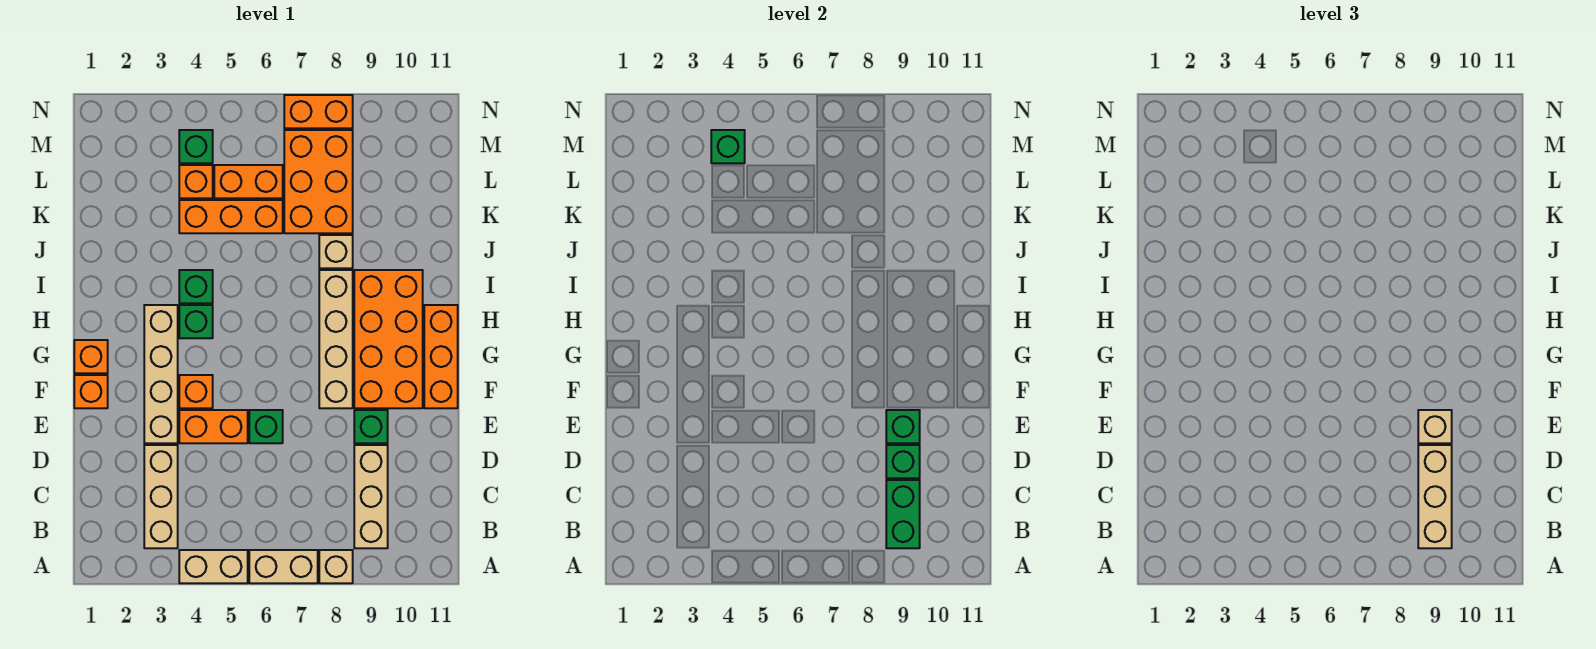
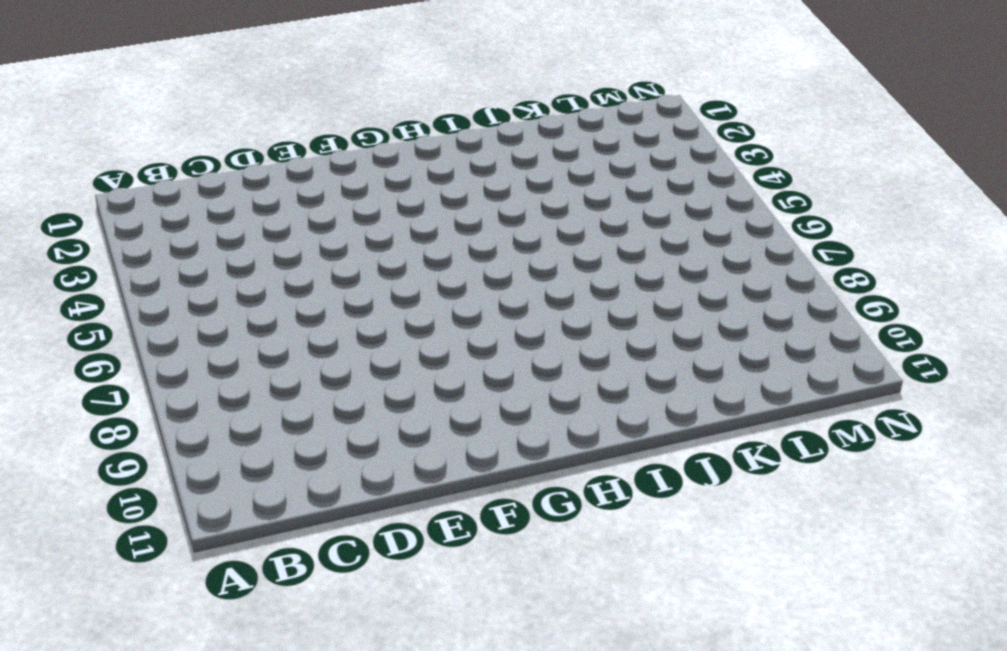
none -> tan brick A4:A5 level 1
none -> tan brick A6:A7 level 1
none -> tan brick A8 level 1
none -> tan brick B3:D3 level 1

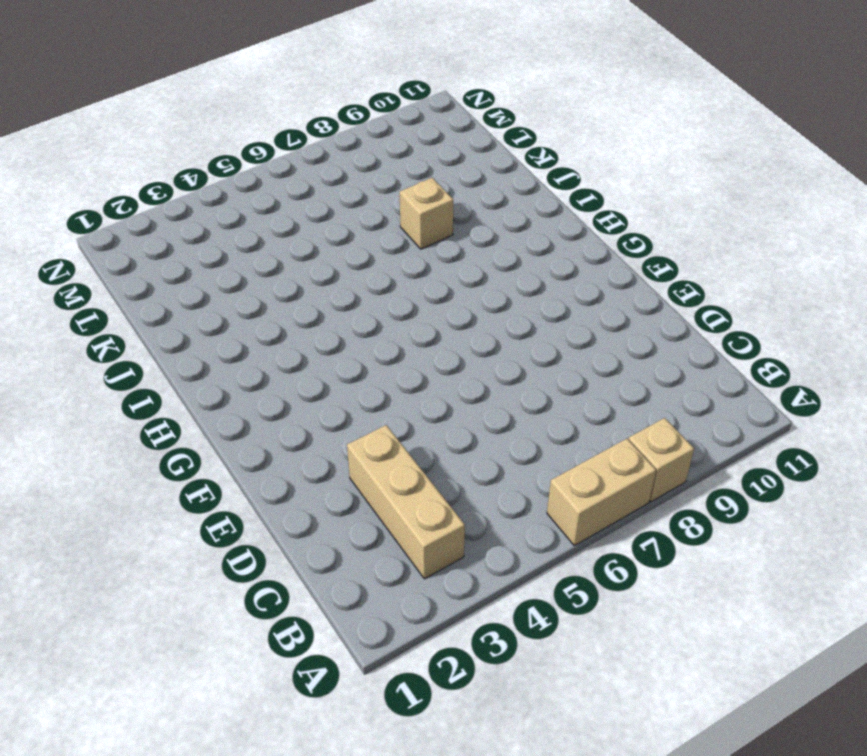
none -> tan brick A4:A5 level 1
none -> tan brick B9:D9 level 1
none -> tan brick E3:H3 level 1
none -> orange brick E4:E5 level 1

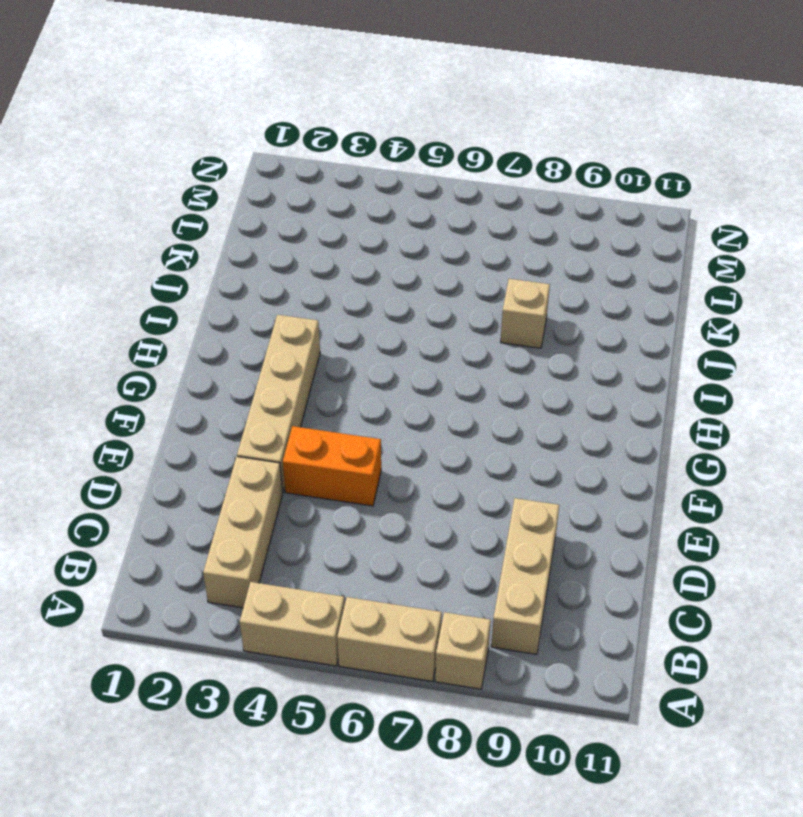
none -> green brick E6 level 1
none -> green brick E9 level 1
none -> orange brick F1 level 1
none -> orange brick F4 level 1

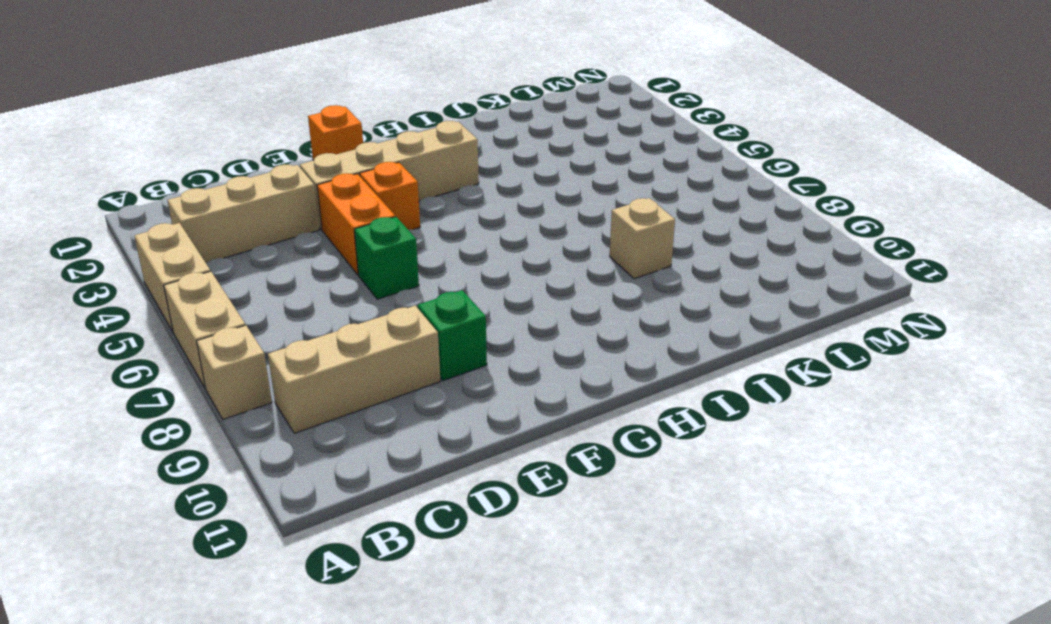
none -> tan brick F8:I8 level 1
none -> orange brick F9:I10 level 1
none -> orange brick F11:H11 level 1
none -> orange brick G1 level 1

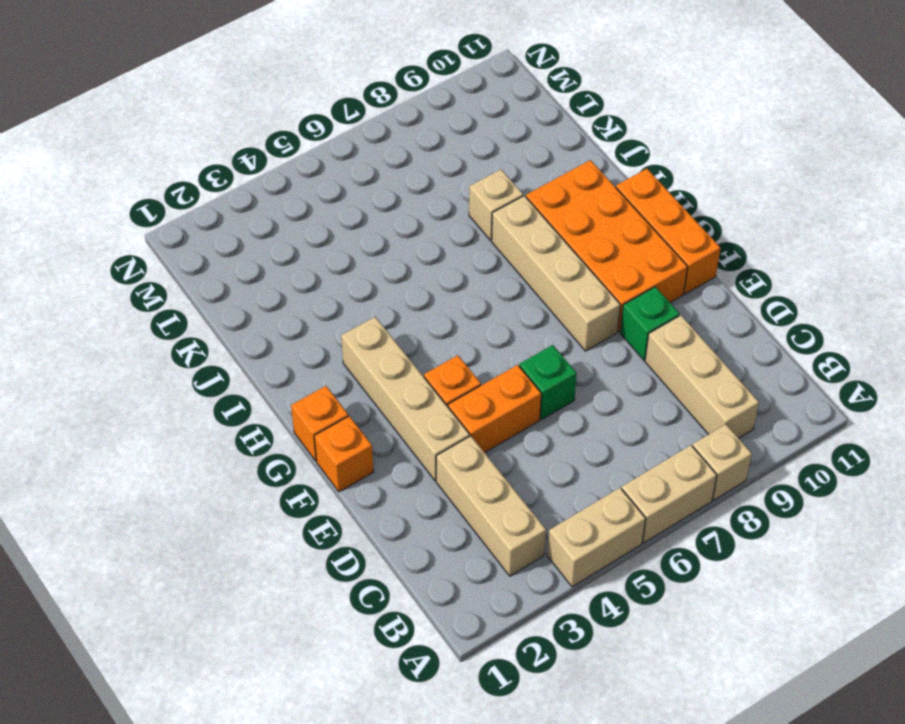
none -> green brick H4 level 1
none -> green brick I4 level 1
none -> orange brick K4:K6 level 1
none -> orange brick K7:M8 level 1

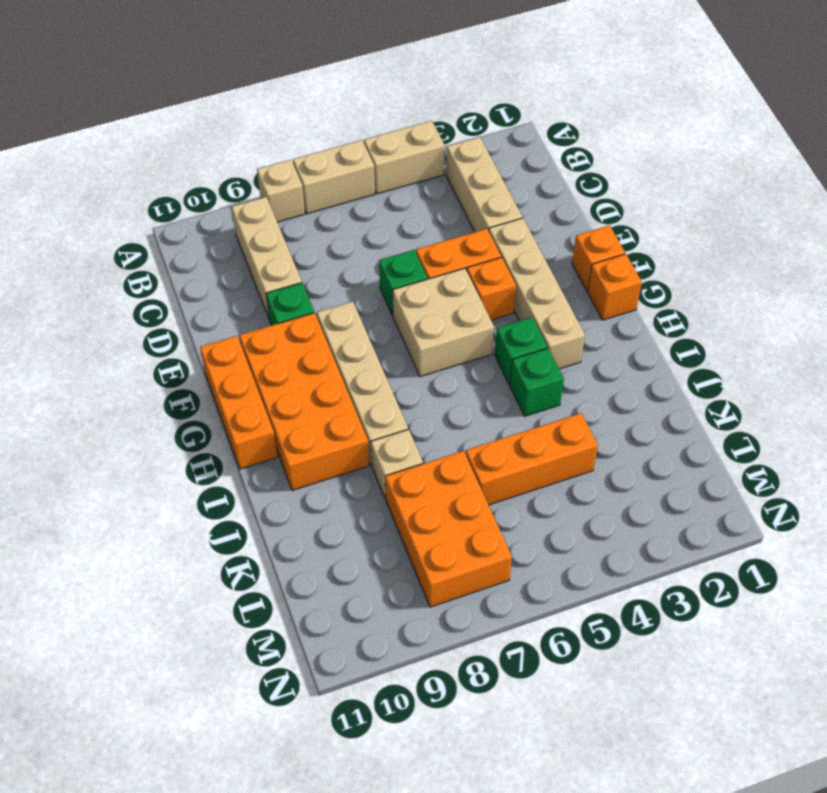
tan brick F5:G6 level 1 -> none
none -> orange brick L4 level 1
none -> orange brick L5:L6 level 1
none -> green brick M4 level 1
none -> orange brick N7:N8 level 1

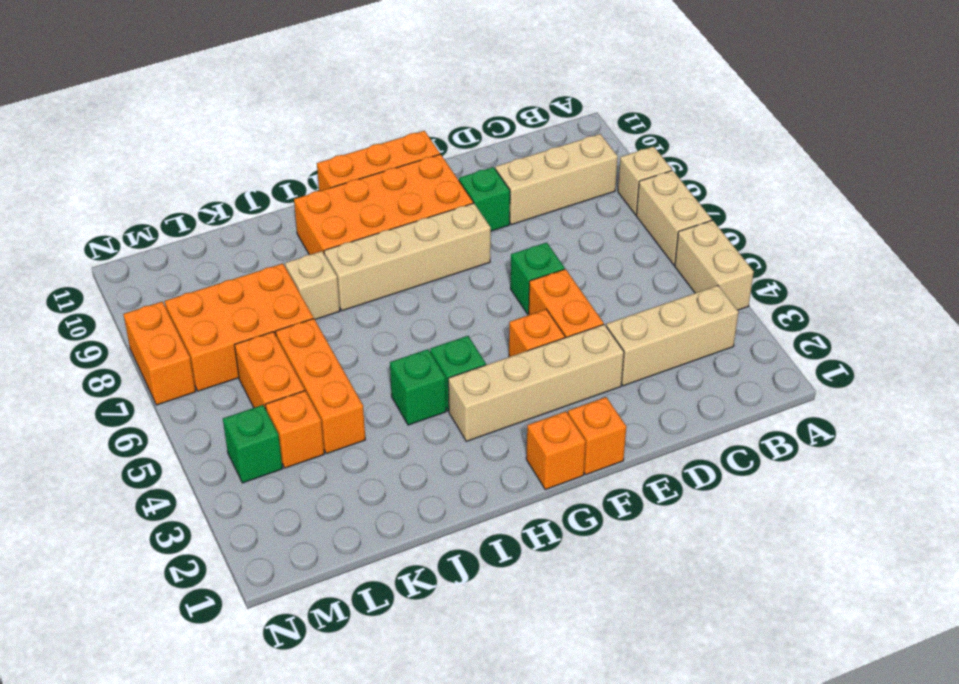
none -> green brick B9:C9 level 2
none -> green brick D9 level 2
none -> green brick E9 level 2
none -> green brick M4 level 2

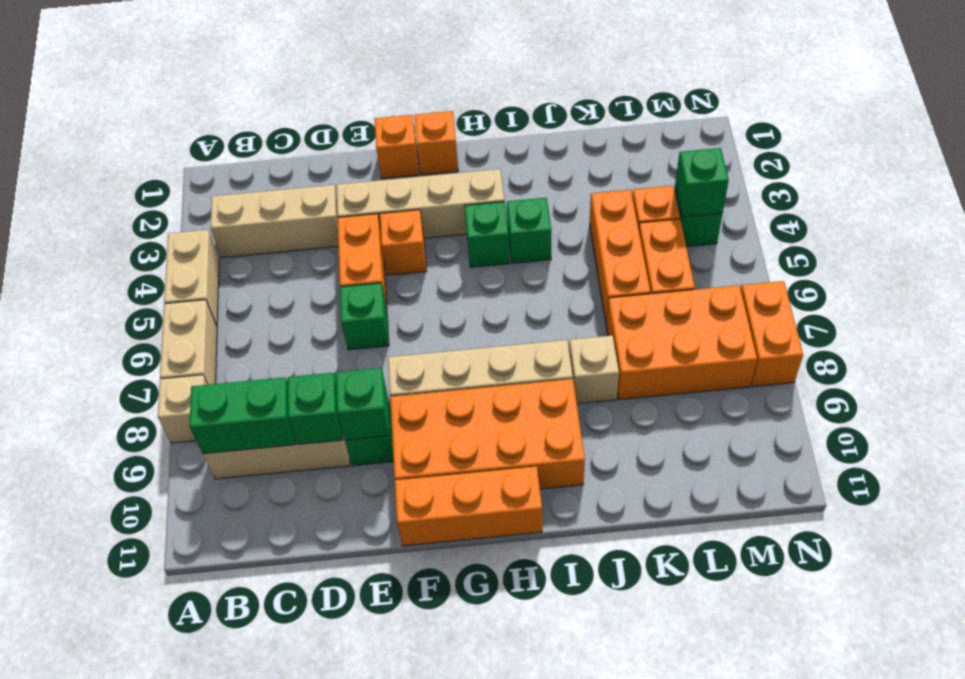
none -> tan brick B9:D9 level 3
none -> tan brick E9 level 3

